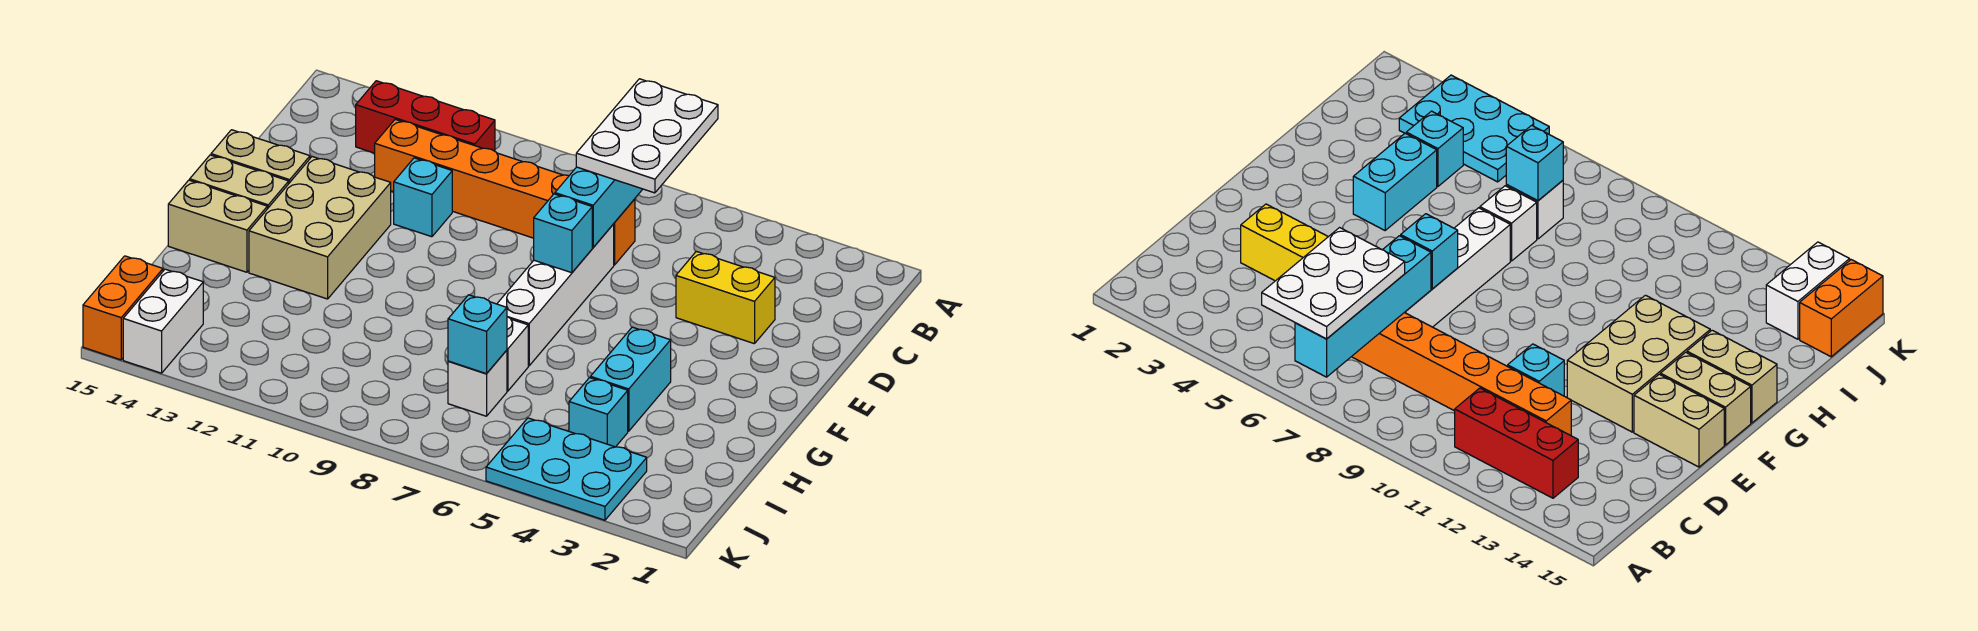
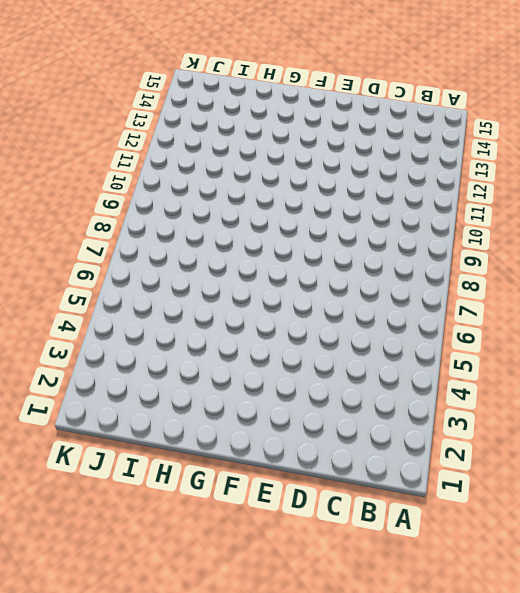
none -> red brick B11:B13 level 1
none -> orange brick C7:C12 level 1
none -> yellow brick D3:D4 level 1

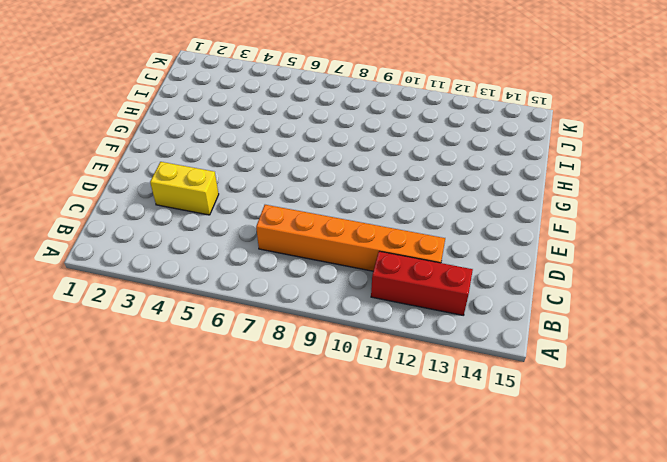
none -> white brick D7:G7 level 1
none -> cyan brick D11 level 1
none -> tan brick E12:G13 level 1

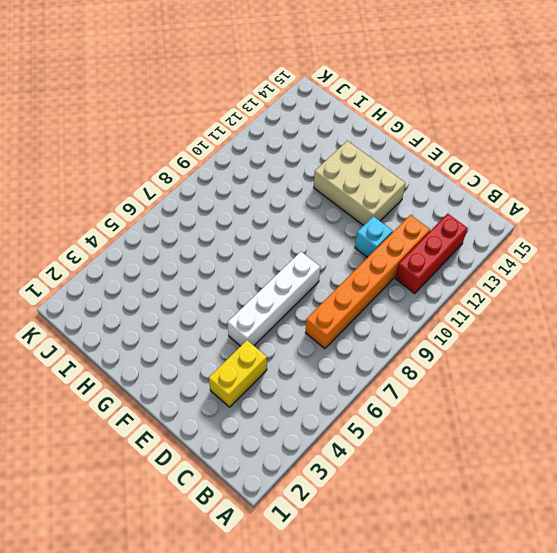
white brick E5:E8 level 1 -> white brick D7:G7 level 1
none -> tan brick E14:E15 level 1
none -> tan brick F14:F15 level 1
none -> cyan brick G4:H4 level 1

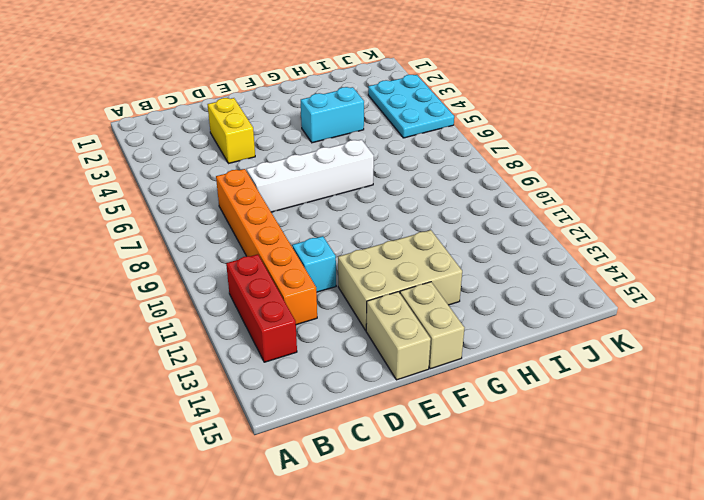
none -> tan brick G14:G15 level 1
none -> white brick H7 level 1
none -> cyan brick I4 level 1

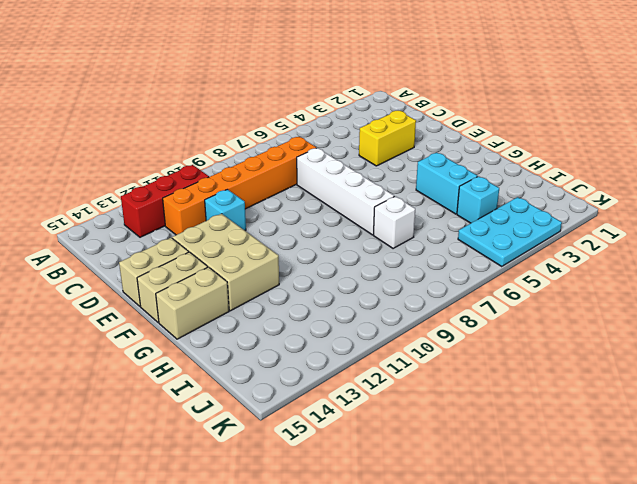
none -> white brick I7 level 1
none -> white brick J14:K14 level 1
none -> orange brick J15:K15 level 1

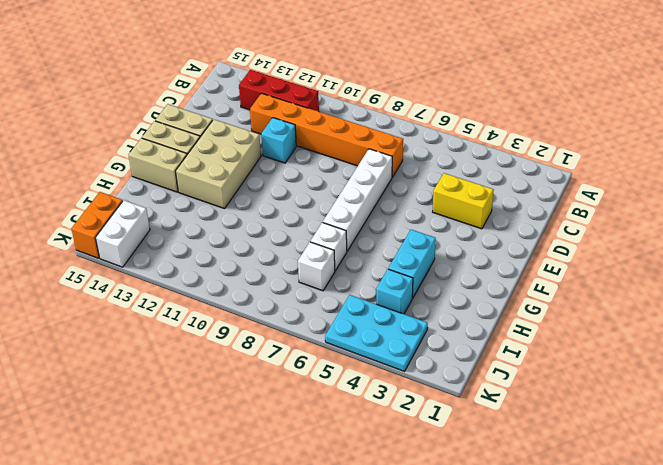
none -> cyan brick A7:D7 level 2
none -> cyan brick E7 level 2
none -> cyan brick I7 level 2

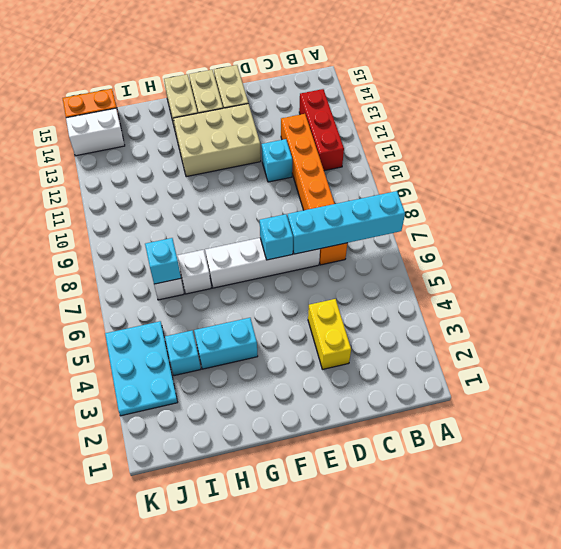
none -> white plate A6:C7 level 3

